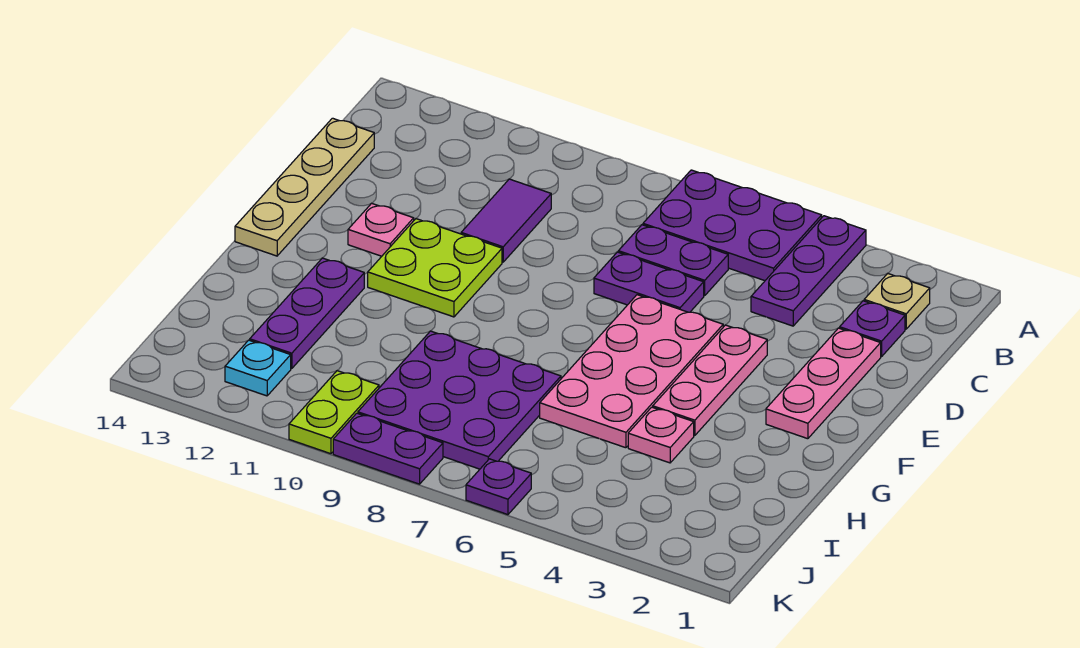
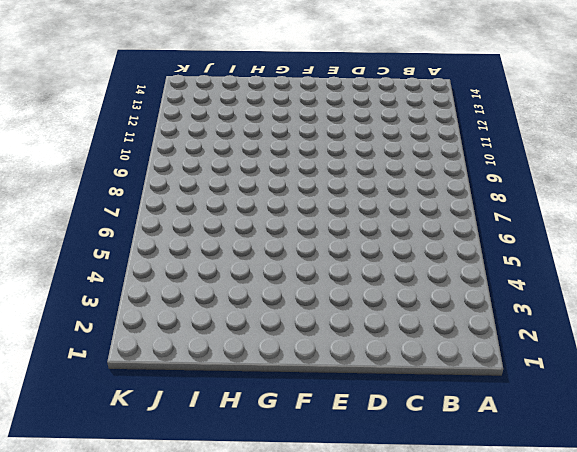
none -> purple plate A4:C4 level 1
none -> purple plate A5:B7 level 1
none -> tan plate B2 level 1

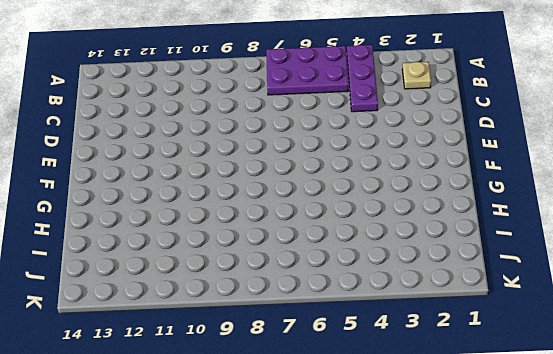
none -> purple plate C2 level 1
none -> purple plate C6:C7 level 1
none -> purple tile C10:D10 level 1

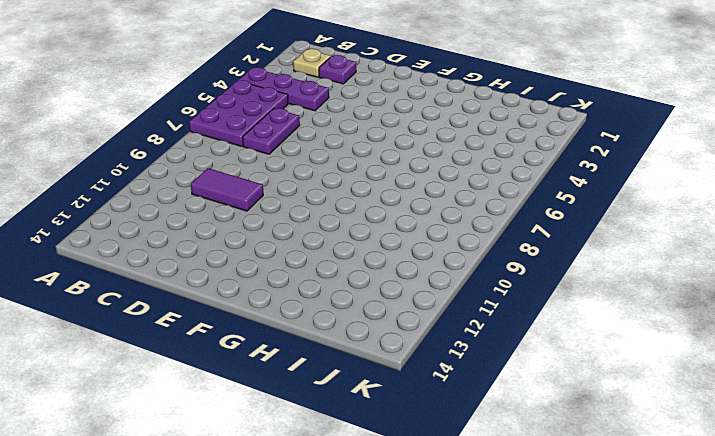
none -> tan plate C14:F14 level 1
none -> pink plate D2:F2 level 1
none -> purple plate D6:D7 level 1

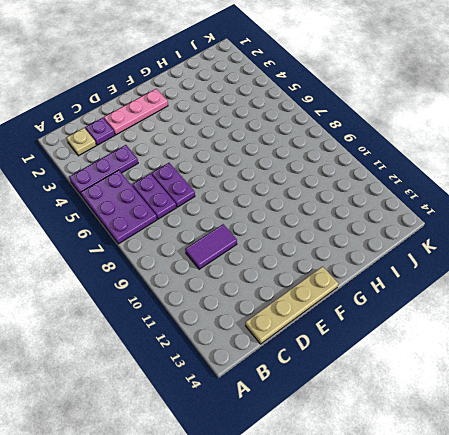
none -> pink plate E4:G4 level 1
none -> pink plate E5:H6 level 1
none -> lime plate E10:F11 level 1

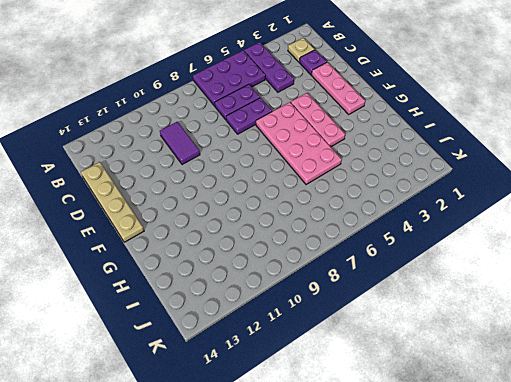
none -> lime plate E10:F11 level 1
none -> pink plate E12 level 1
none -> purple plate G12:I12 level 1

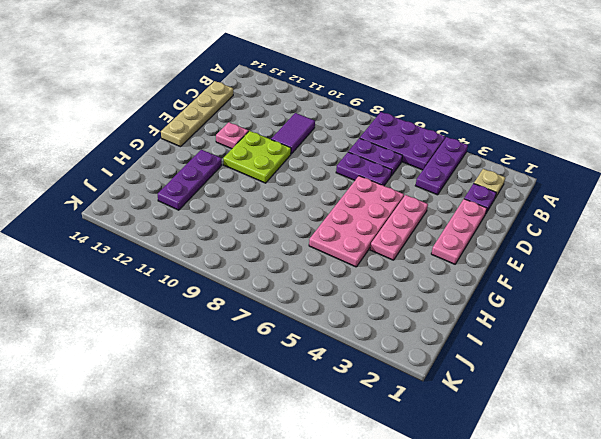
none -> pink plate H4 level 1
none -> purple plate H7:J9 level 1
none -> lime plate J10:K10 level 1

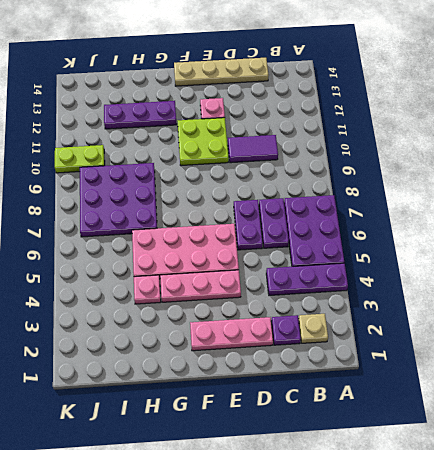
none -> cyan plate J12 level 1
none -> purple plate K6 level 1
none -> purple plate K8:K9 level 1

